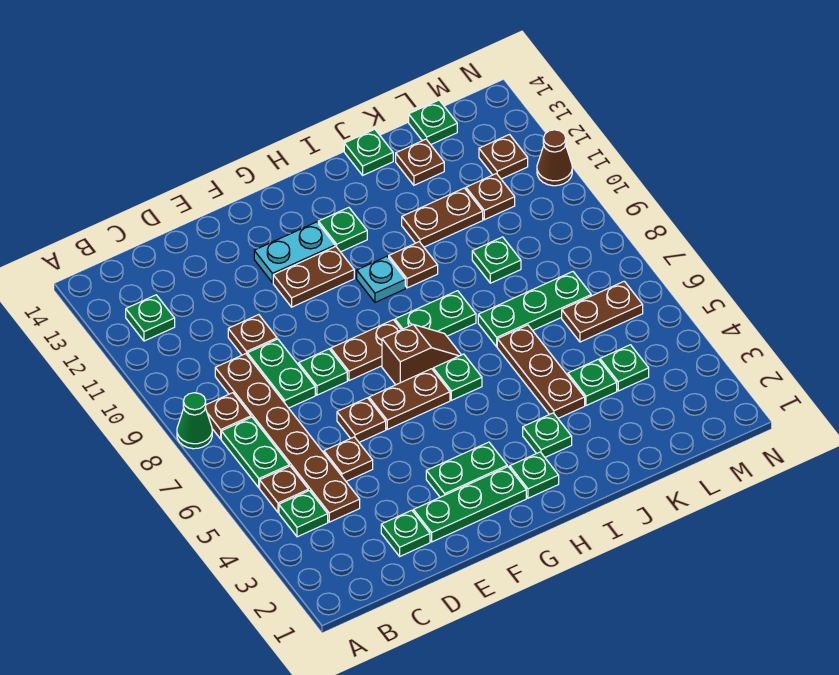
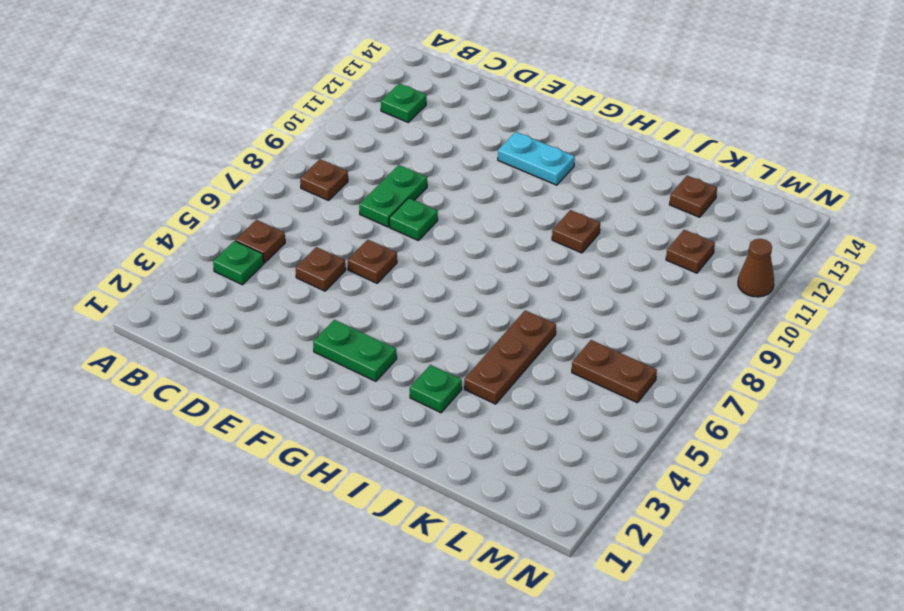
none -> green cone A8 level 1
none -> green plate B6:B7 level 1
none -> brown plate C4:C9 level 1
none -> green plate D2 level 1

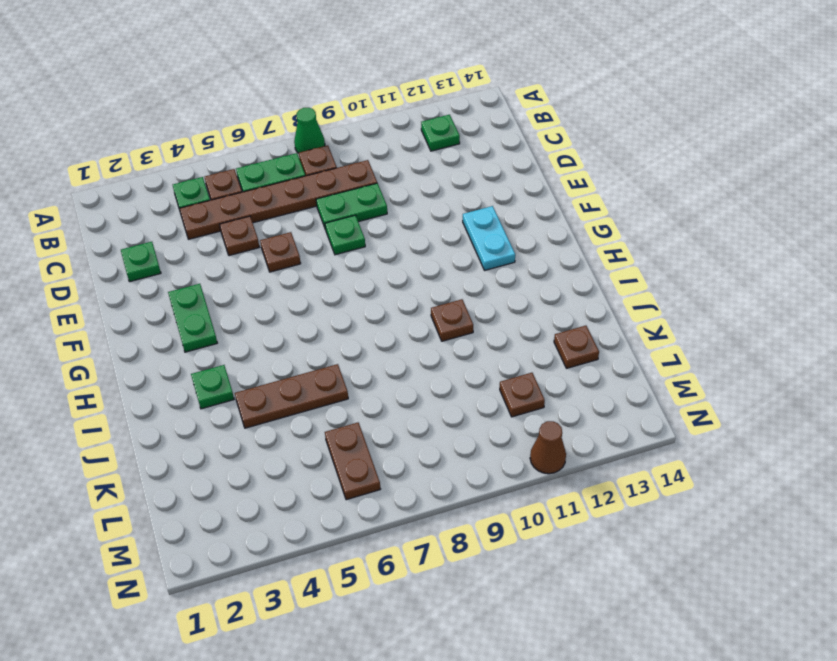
none -> brown plate D10 level 1
none -> green plate E2:G2 level 1
none -> brown plate F6:G6 level 1
none -> brown plate F8:G8 level 1

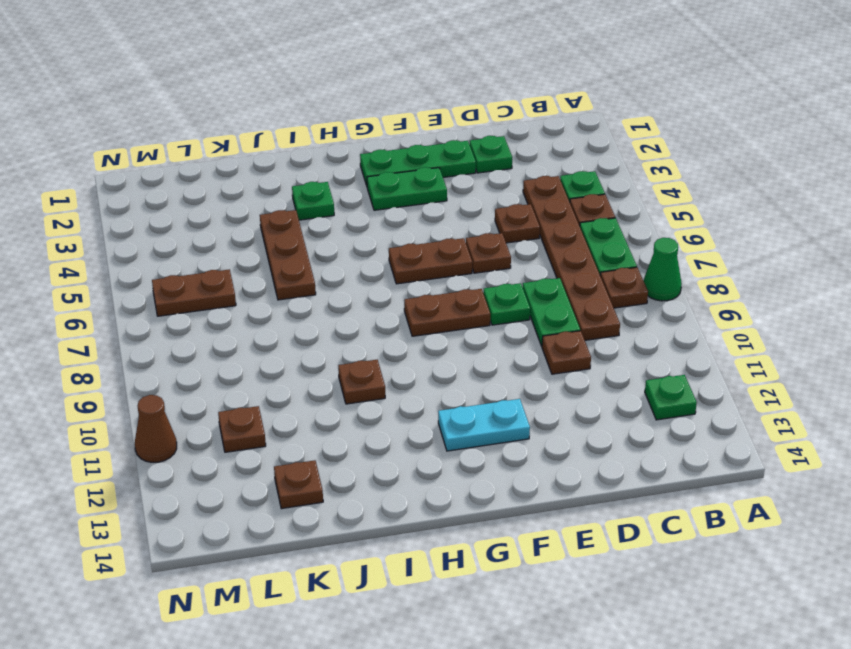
none -> brown plate F11:G11 level 1
none -> brown slope G7:H7 level 1 top G
none -> green plate H2 level 1
none -> green plate H6 level 1

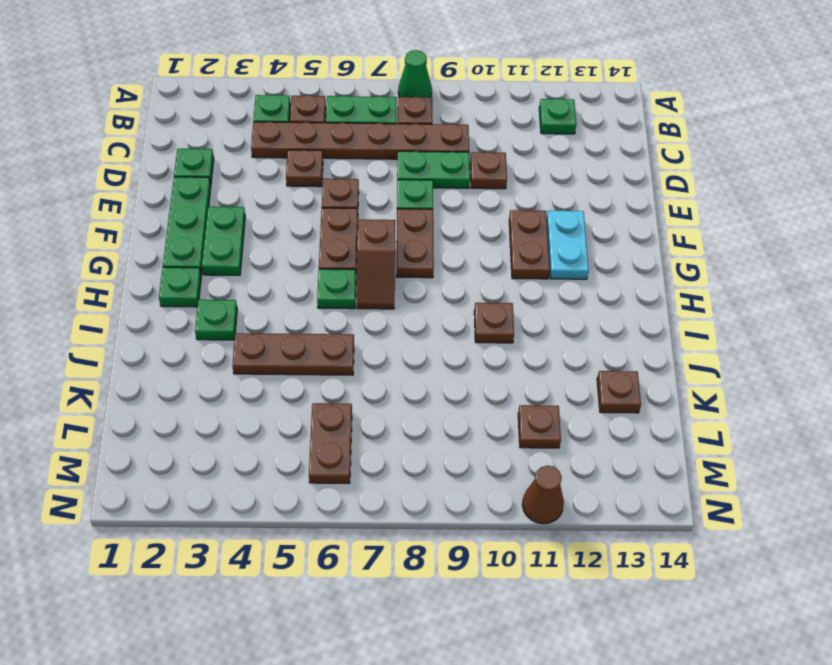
none -> green plate H8:I8 level 1
none -> cyan plate H10 level 1
none -> green plate H12 level 1
none -> green plate J7:L7 level 1

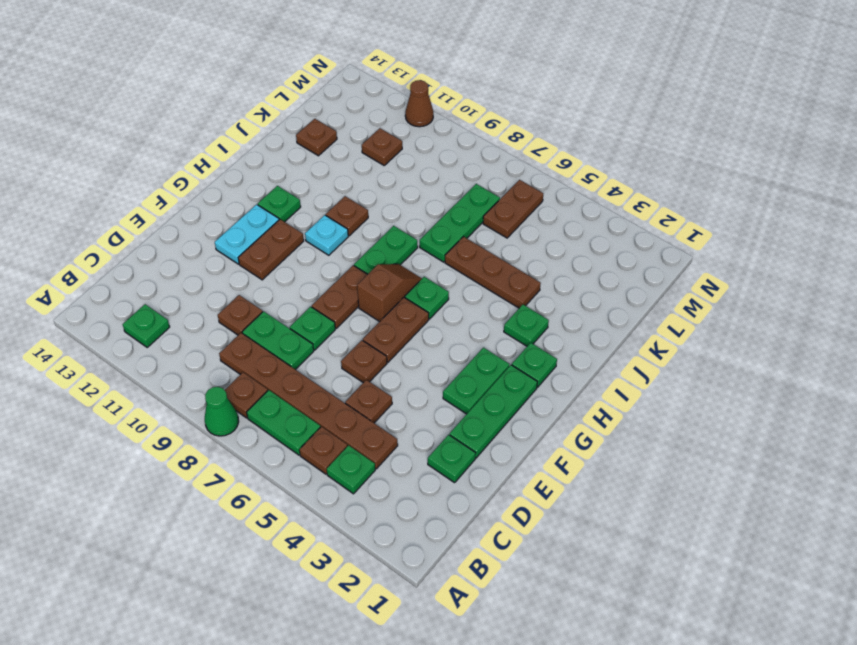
none -> brown plate J11:K11 level 1
none -> green plate J14 level 1
none -> green plate K4 level 1
none -> green plate K9 level 1

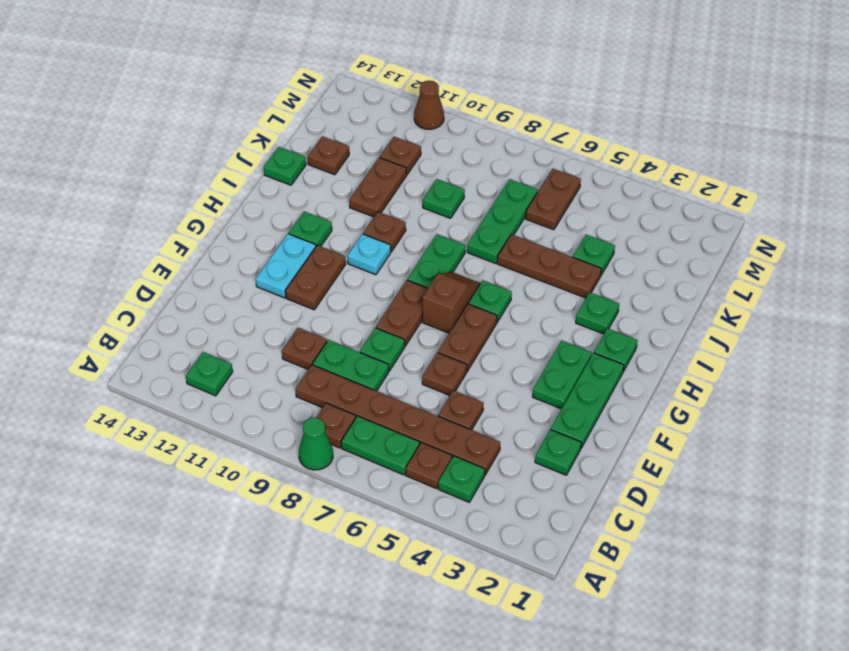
none -> green plate L4 level 1
none -> green plate L14 level 1
none -> brown plate M12 level 1

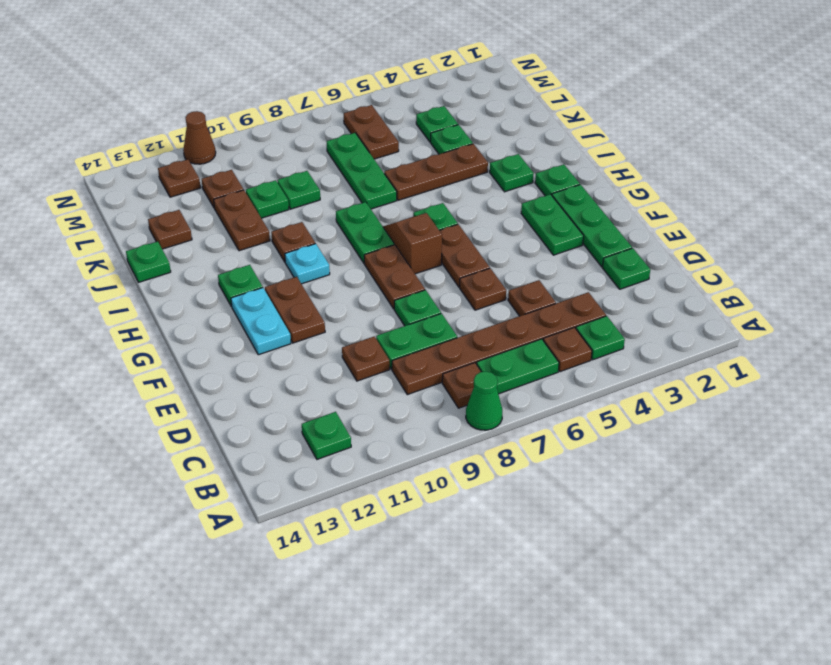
green plate K10 level 1 -> green plate L14 level 1

